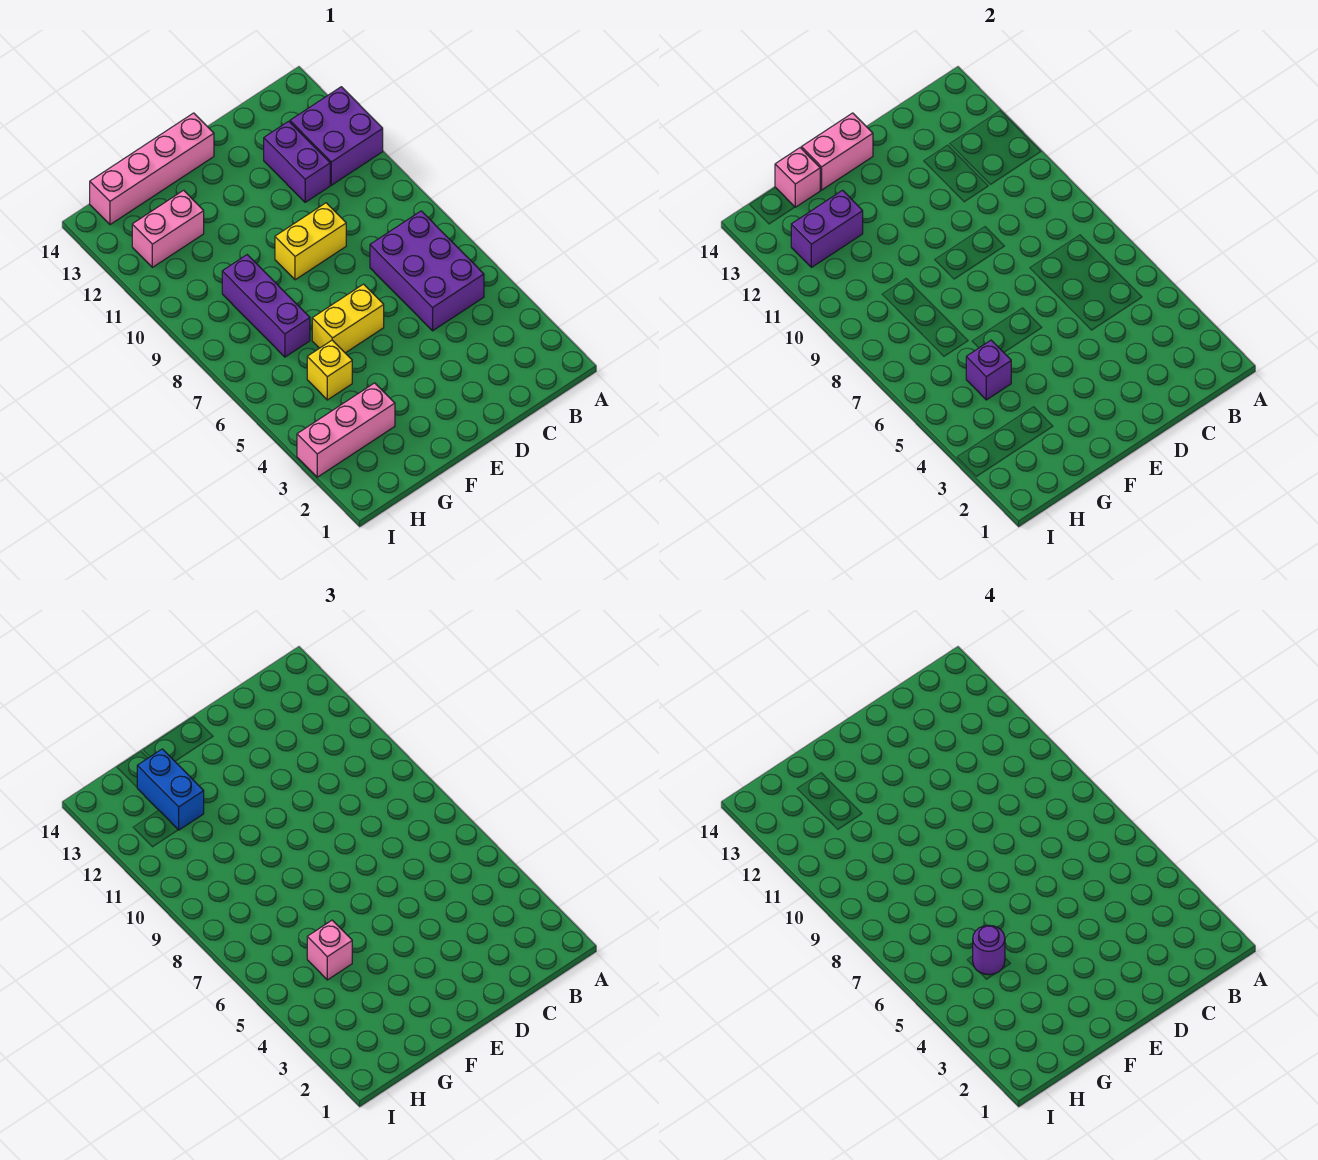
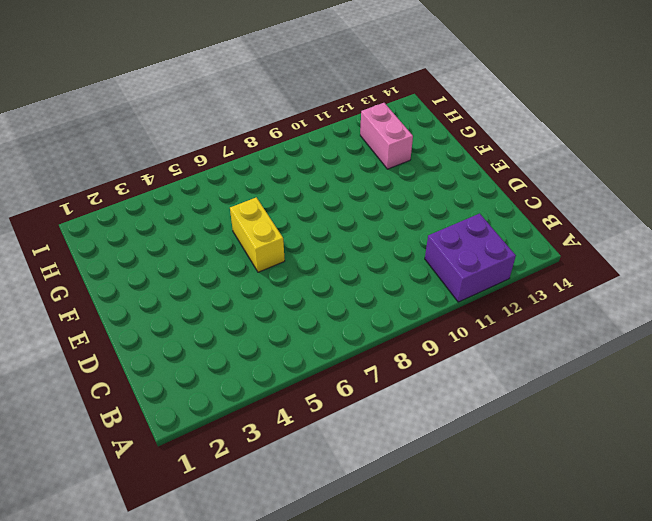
none -> purple brick B5:C7 level 1
none -> purple brick C11:C12 level 1
none -> yellow brick D9:E9 level 1

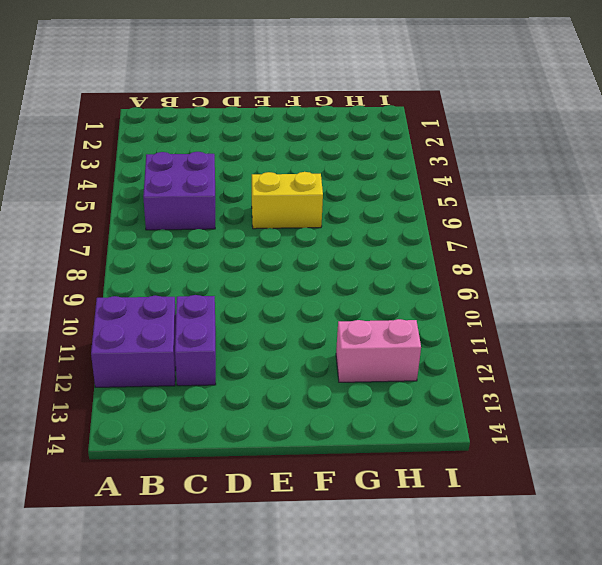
purple brick B5:C6 level 1 -> purple brick B5:C7 level 1
none -> yellow brick D9:E9 level 1
none -> pink brick E14:H14 level 1
none -> pink brick G3:I3 level 1

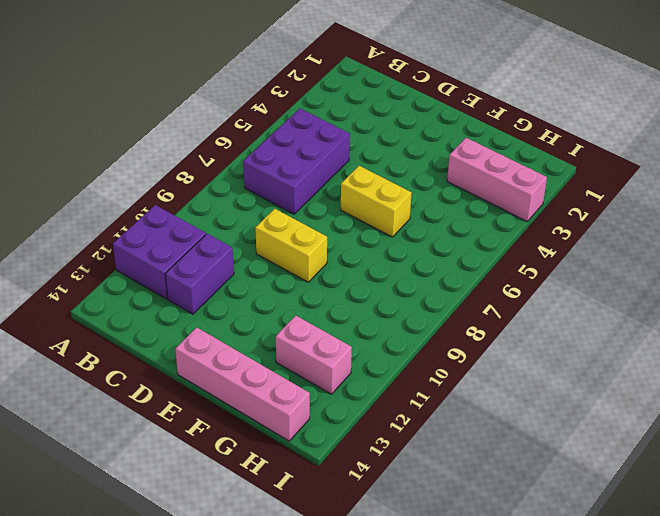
none -> yellow brick G5 level 1
none -> purple brick G7:G9 level 1
none -> pink brick E14:F14 level 2

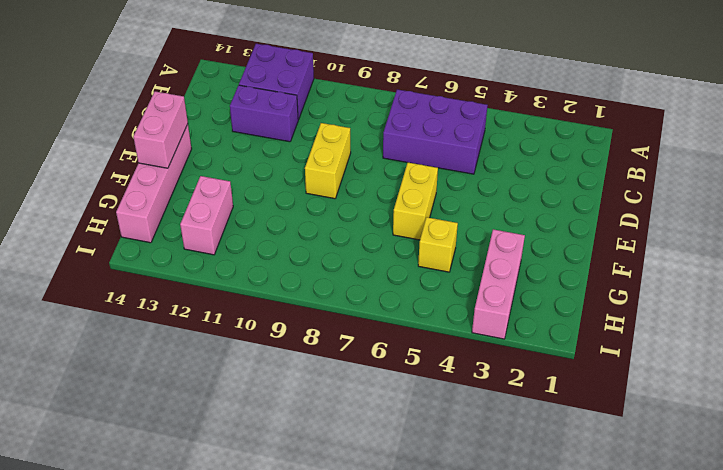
none -> purple brick G7:G9 level 1
none -> purple brick G5 level 2
none -> purple brick G12:H12 level 2

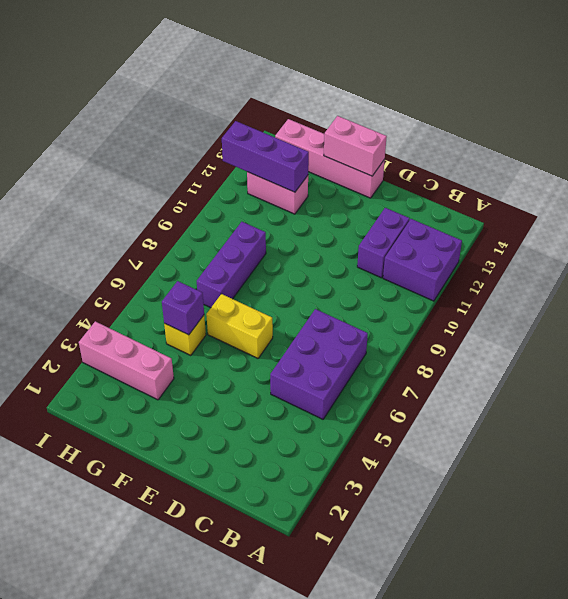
purple brick G12:I12 level 2 -> purple brick G12:H12 level 2
none -> yellow brick D9:E9 level 1
none -> pink brick G14 level 2
none -> pink brick G5 level 3

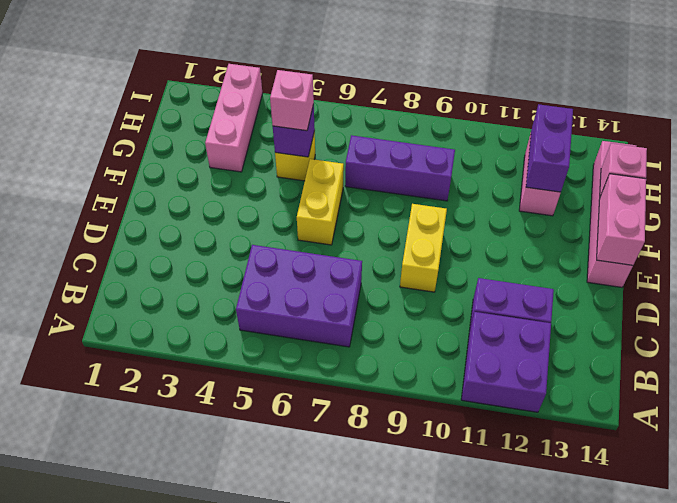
none -> blue brick G12:G13 level 3
none -> purple round brick G5 level 4

